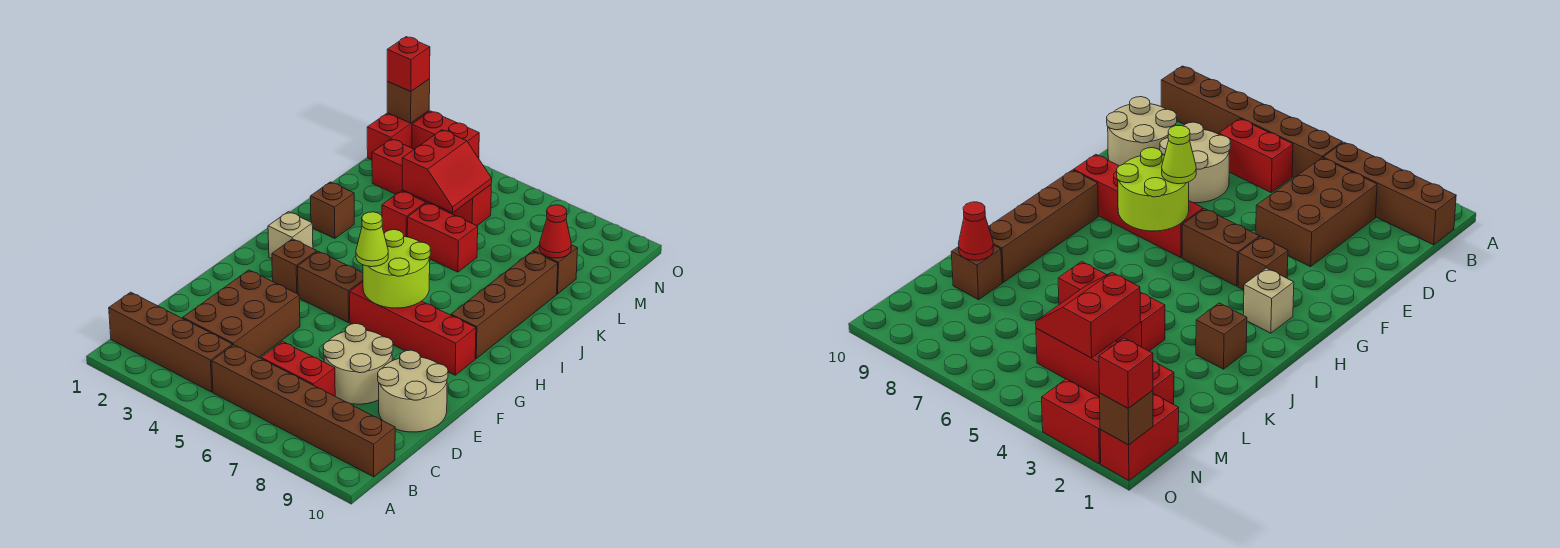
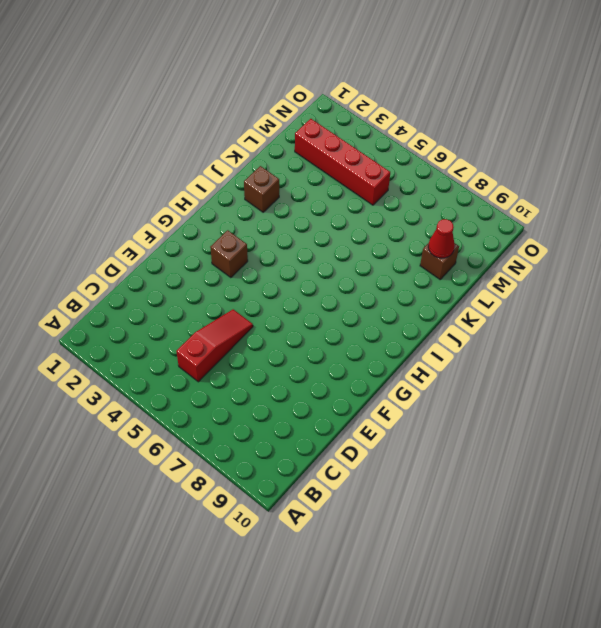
red slope C5:E5 level 1 top C -> none
none -> brown brick B1:B4 level 1
none -> brown brick B5:B10 level 1
none -> brown brick C3:E4 level 1

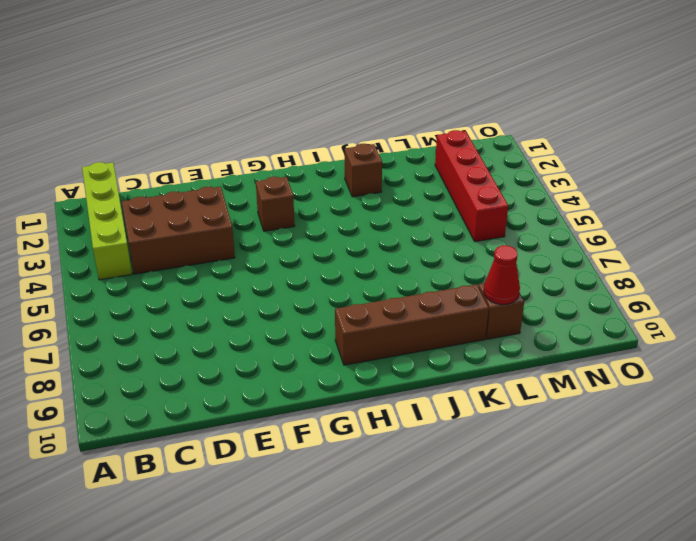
lime brick B1:B4 level 1 -> brown brick B1:B4 level 1
none -> brown brick B5:B10 level 1
none -> red brick C6:C7 level 1
none -> tan round brick D7:E8 level 1

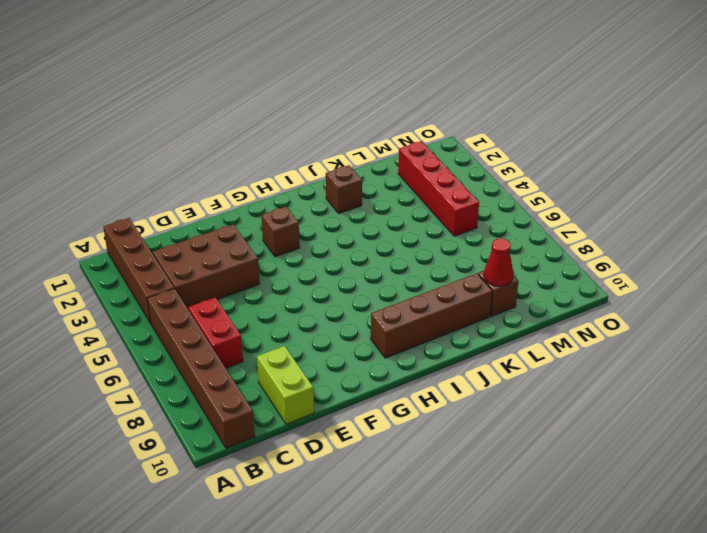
lime brick D9:D10 level 1 -> tan round brick D9:E10 level 1
none -> tan round brick D7:E8 level 1
none -> brown brick G4:G5 level 1
none -> red brick G6:G9 level 1

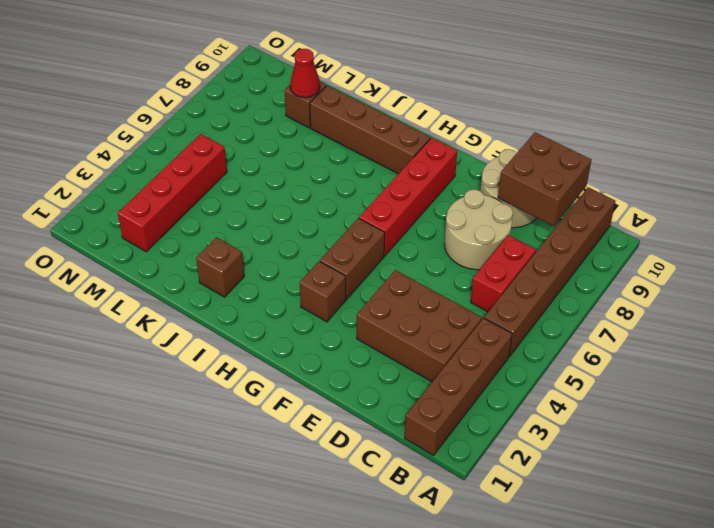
brown brick C9:D10 level 2 -> none
none -> tan brick H2 level 1
none -> red brick K4 level 1
none -> red brick K5:K6 level 1

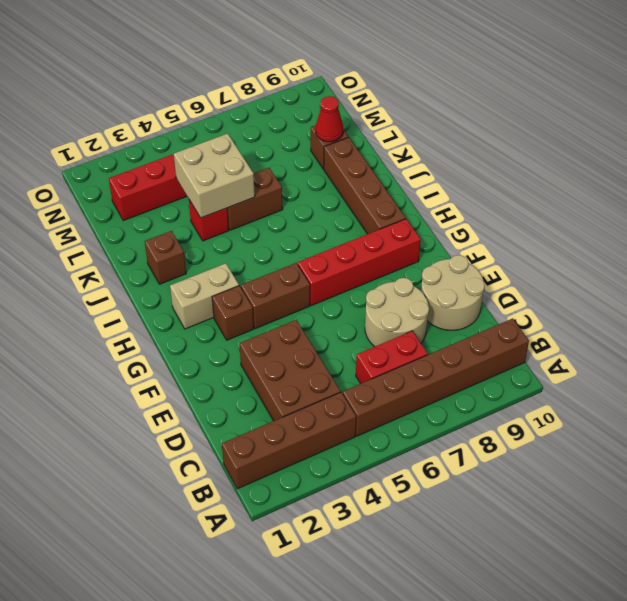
tan brick H2:H3 level 1 -> tan brick H2 level 1
tan brick K4:L5 level 2 -> red slope L4:M5 level 2 top 4
brown brick K5:K6 level 1 -> red brick K5:K6 level 1
none -> red brick N1:O1 level 1
none -> red brick O2:O3 level 1
none -> lime round brick G6:H7 level 2

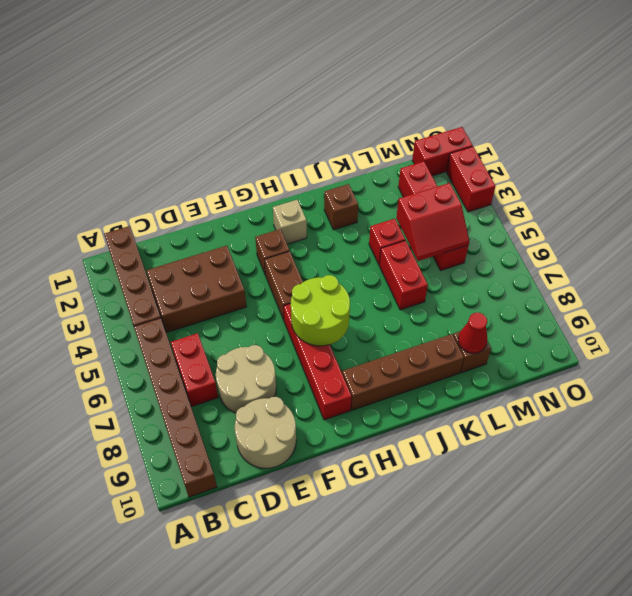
none -> brown brick O1 level 2
none -> lime cone G6 level 3
none -> red brick O1 level 3

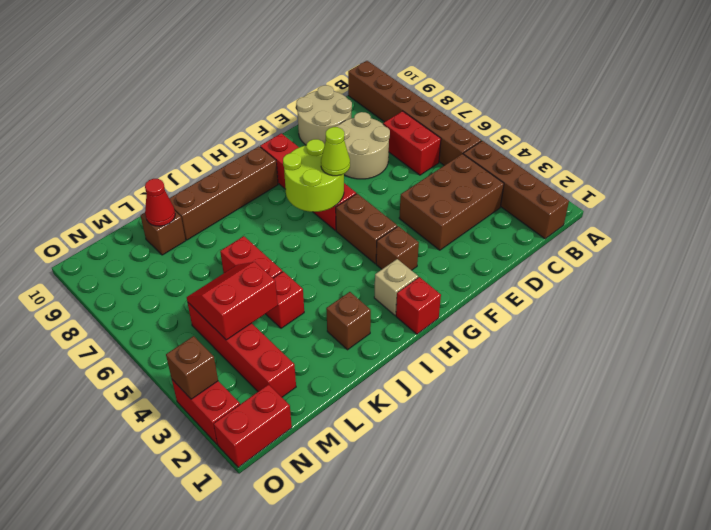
red brick H1 level 1 -> red brick O1 level 3
brown brick O3 level 2 -> brown brick O1 level 2

